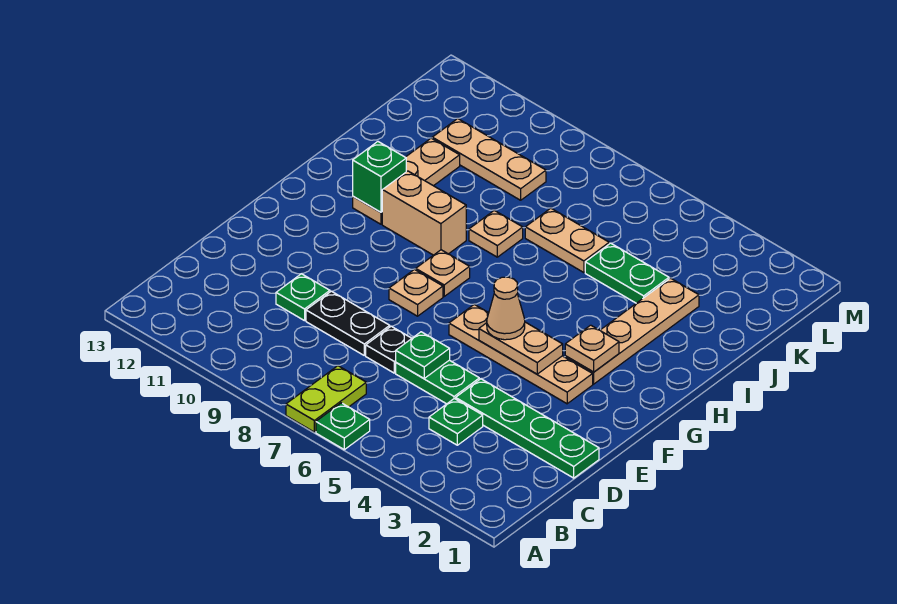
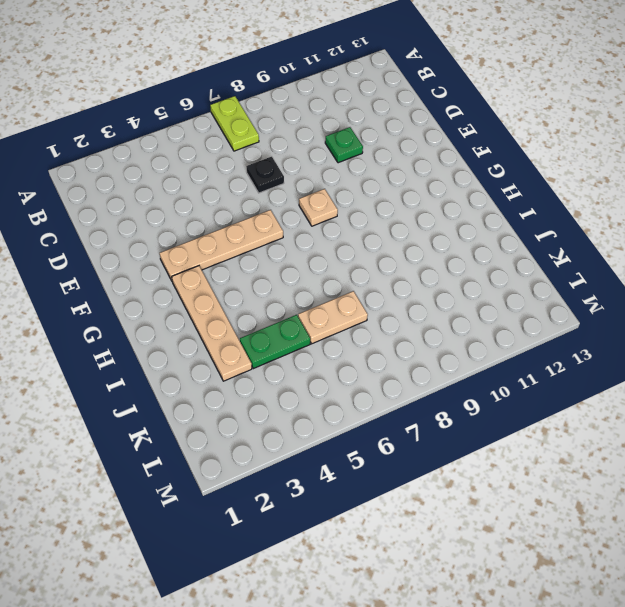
none -> green plate A6 level 1
none -> green plate C4 level 1
none -> green plate D1:D4 level 1

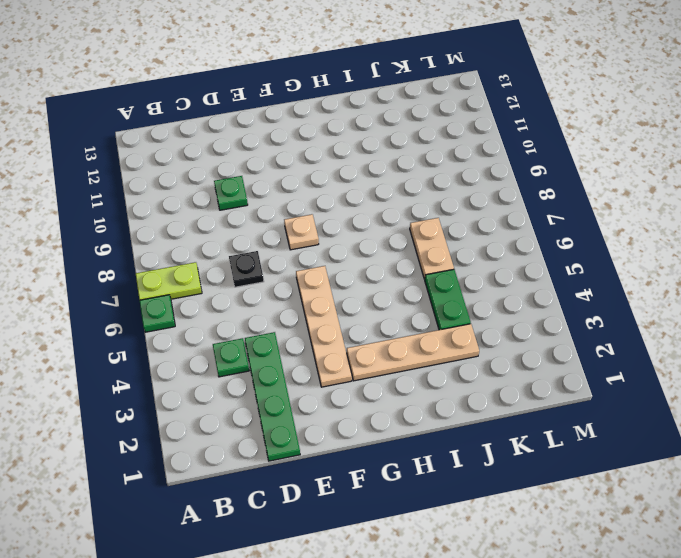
none -> green plate D5:D6 level 1
none -> black plate D8:D9 level 1
none -> tan plate G8 level 1

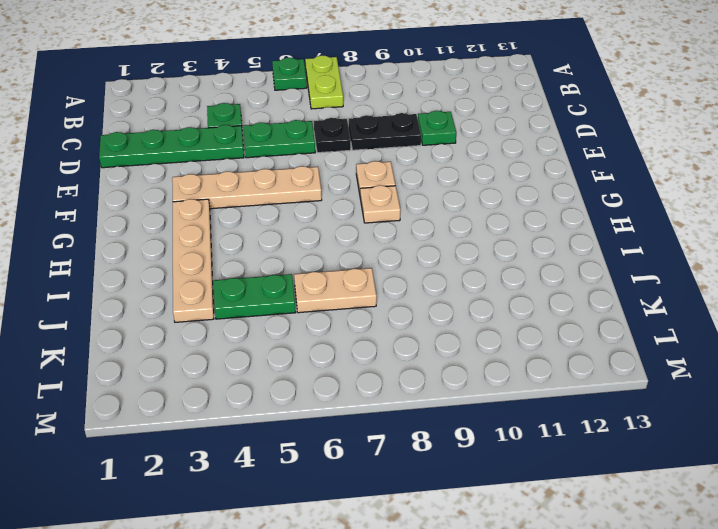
none -> tan brick H9:H10 level 1
none -> tan plate H11:J11 level 1
none -> tan plate I8 level 1

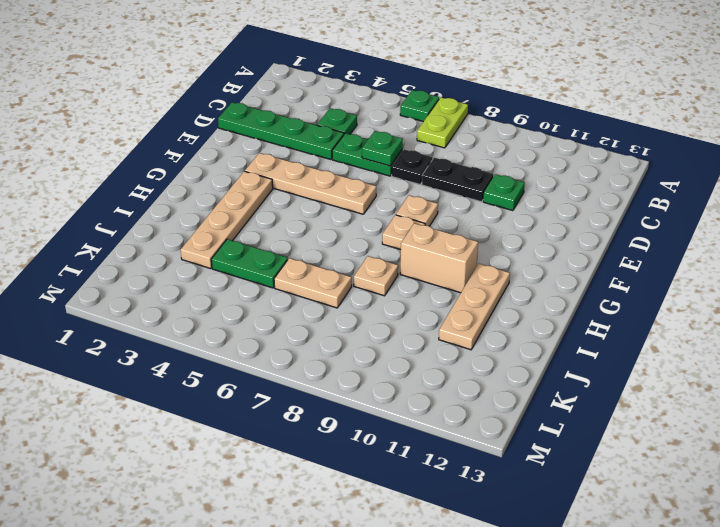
none -> tan plate K9:K11 level 1
none -> tan plate F4:F5 level 2
none -> tan plate G3 level 2

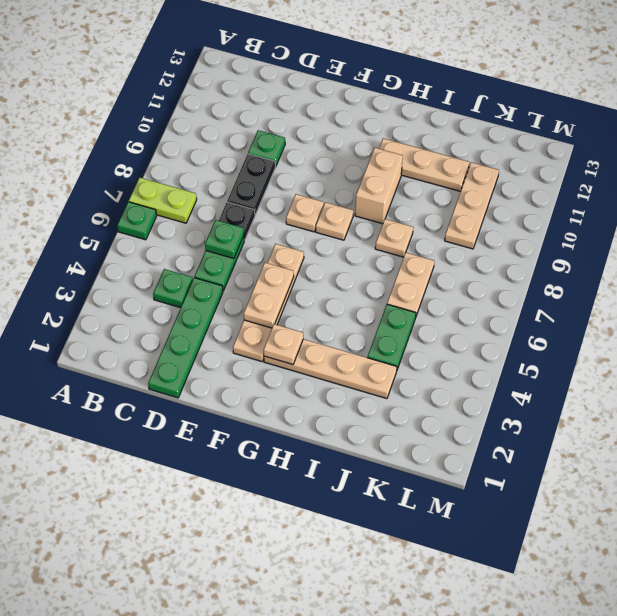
none -> green brick H11 level 2
none -> tan cone F5 level 3

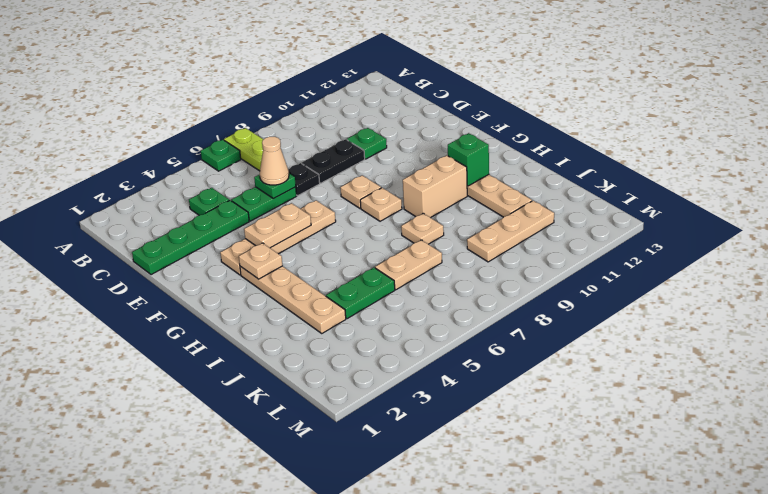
tan cone D6 level 3 -> tan cone F5 level 3

